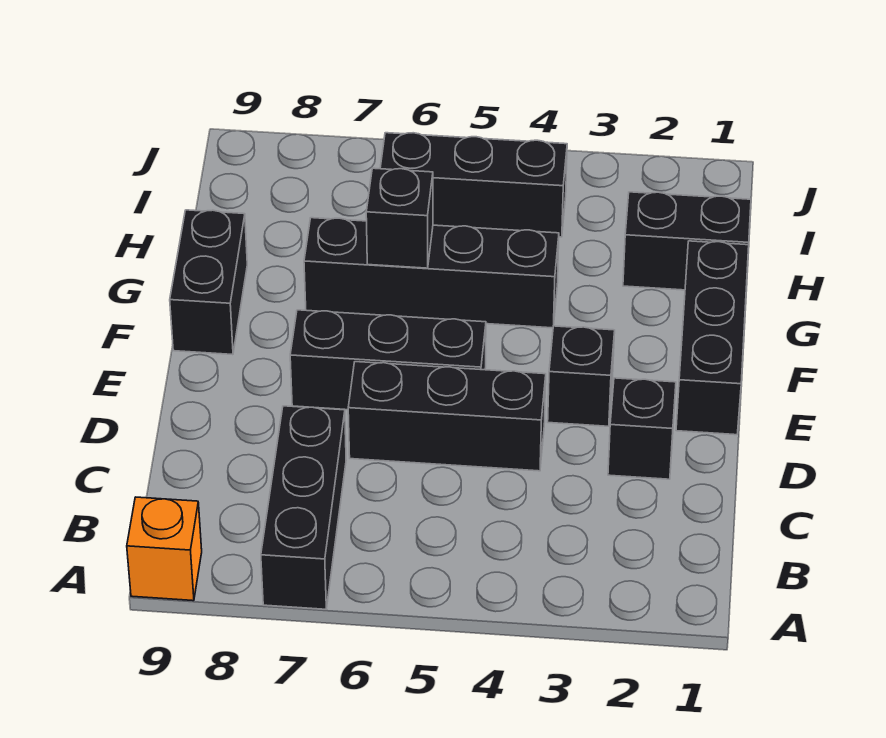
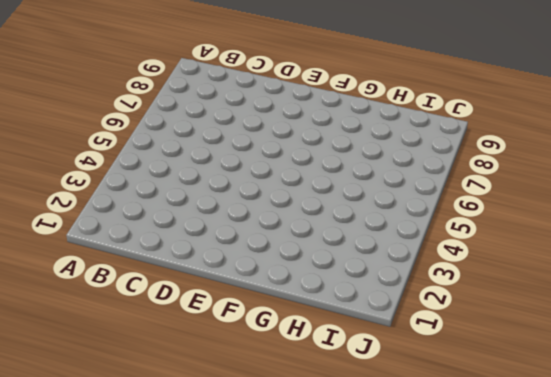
none -> black brick A7:C7 level 1
none -> orange brick A9 level 1
none -> black brick D2 level 1

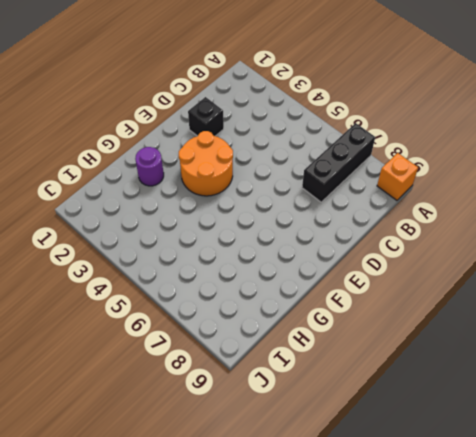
orange round brick E3:F4 level 1 -> black brick E3 level 1
purple round brick G2 level 1 -> none
none -> black brick D4:D6 level 1
none -> black brick E1:G1 level 1
none -> black brick E5:E7 level 1

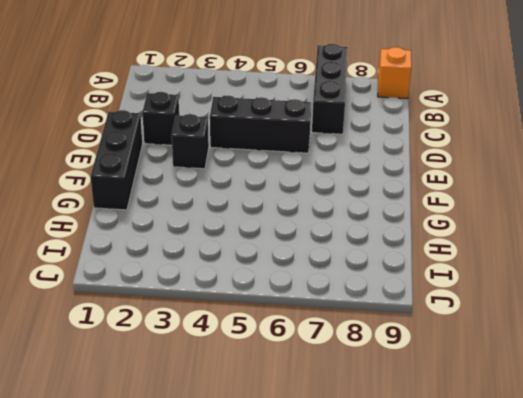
none -> black brick E5:E7 level 1
none -> black brick F9:G9 level 1
none -> black brick G4:G7 level 1

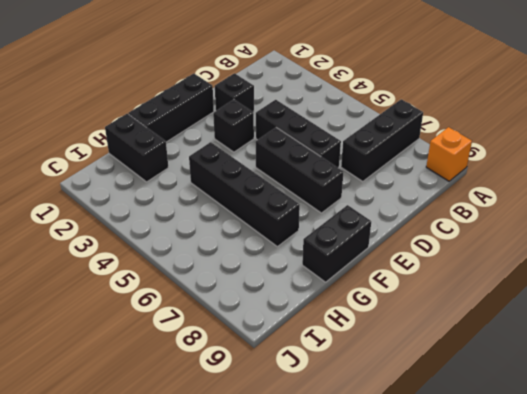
none -> black brick I4:I6 level 1
none -> black brick G6 level 2

